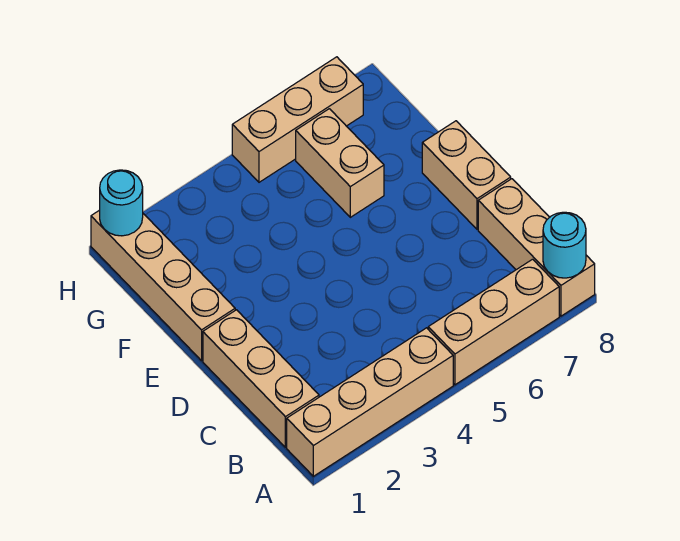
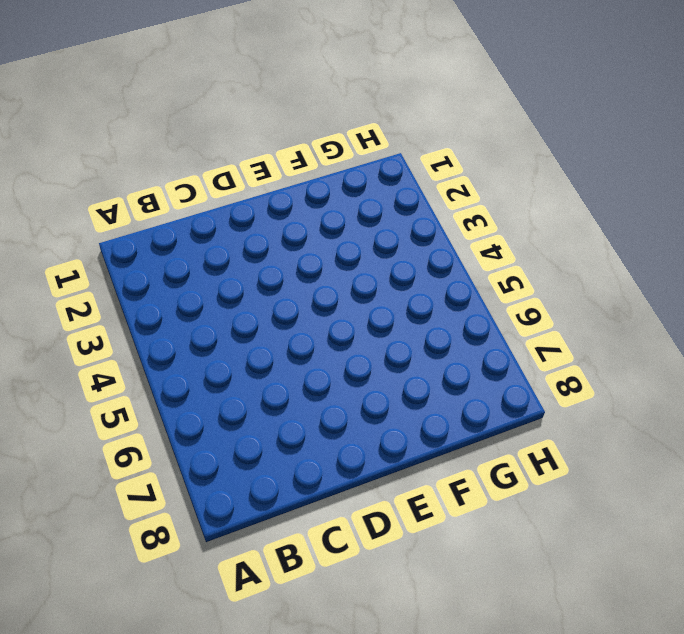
none -> tan brick A1:A4 level 1
none -> tan brick A5:A7 level 1

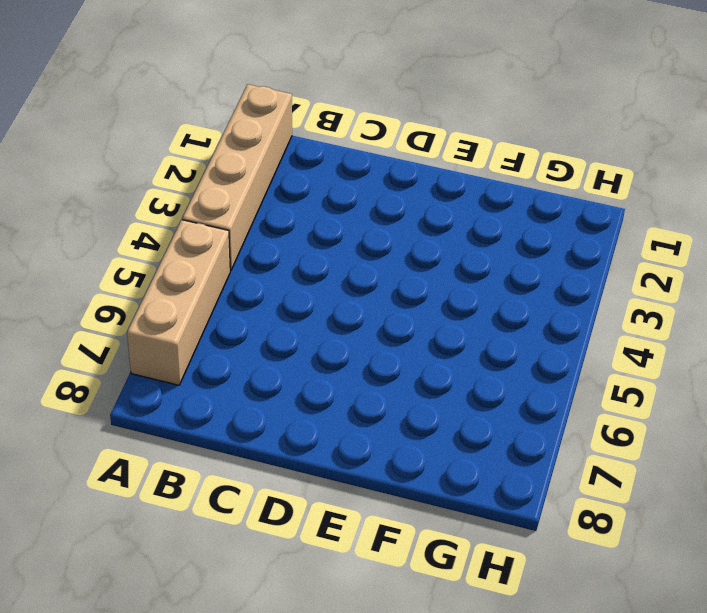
none -> tan brick A8:C8 level 1
none -> tan brick B1:D1 level 1

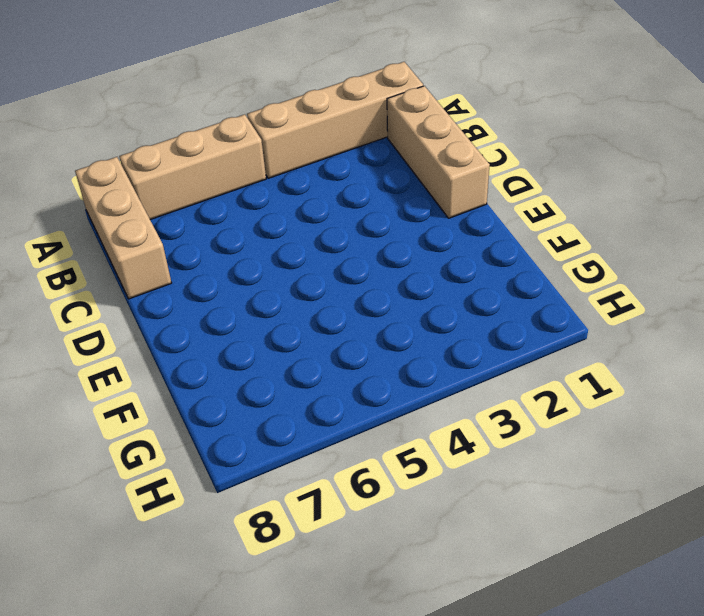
none -> tan brick D8:E8 level 1
none -> tan brick E1:H1 level 1

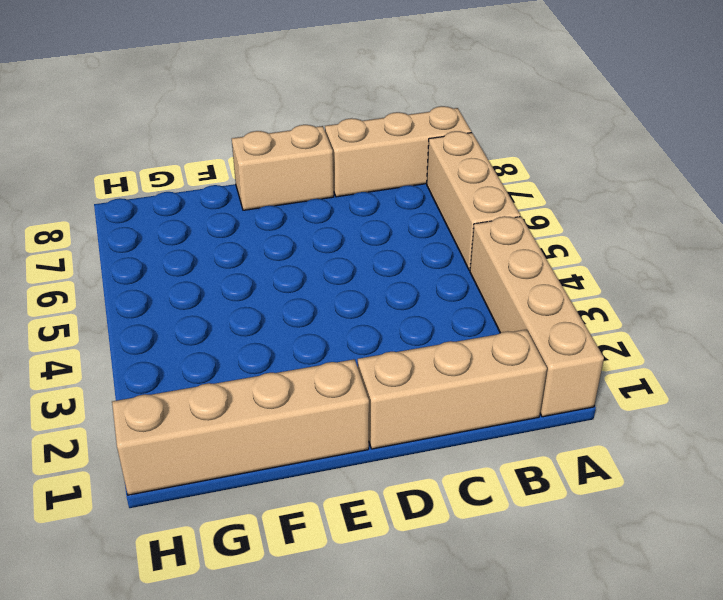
none -> tan brick F6:G6 level 1
none -> tan brick H5:H7 level 1

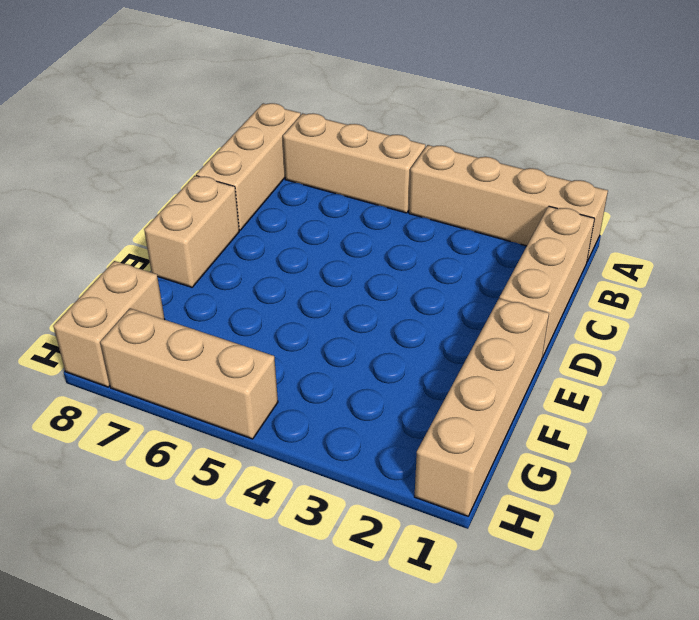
tan brick G8:H8 level 1 -> tan brick F6:G6 level 1
none -> cyan round brick A8 level 2
none -> cyan round brick H1 level 2

